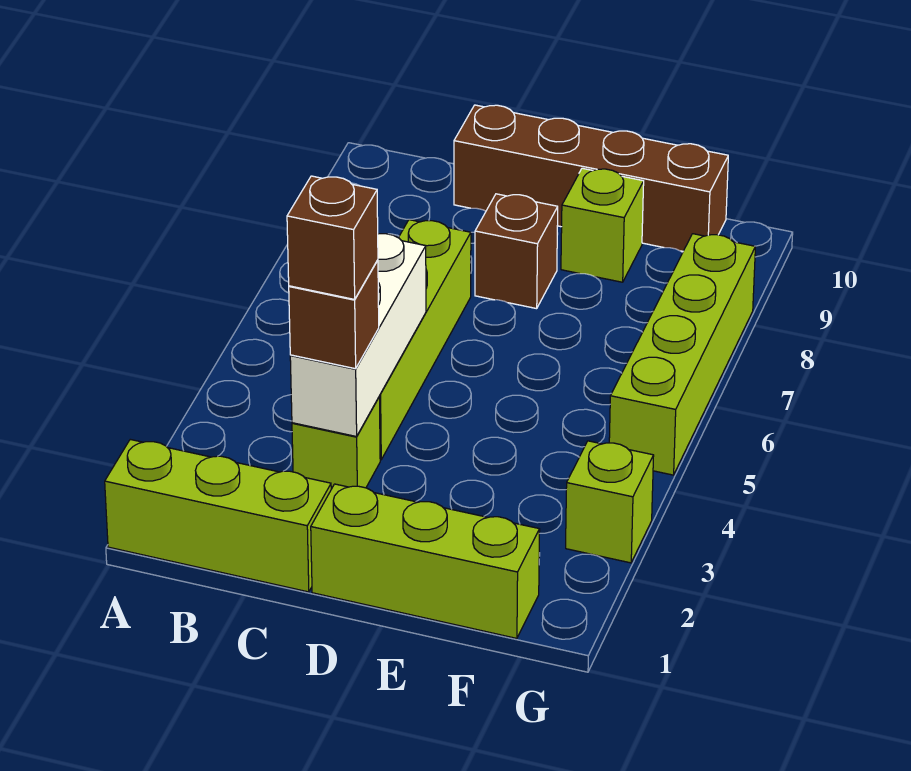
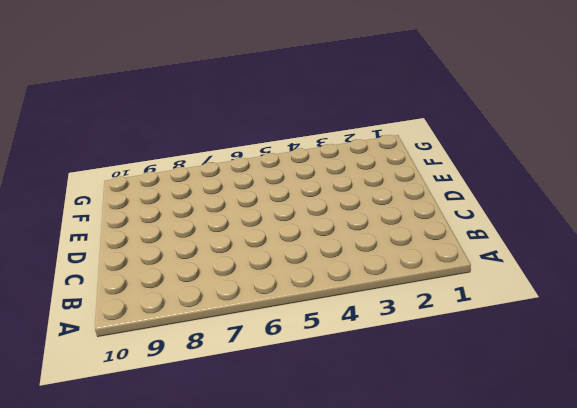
none -> lime brick A1:C1 level 1
none -> lime brick C3 level 1
none -> lime brick C4:C7 level 1

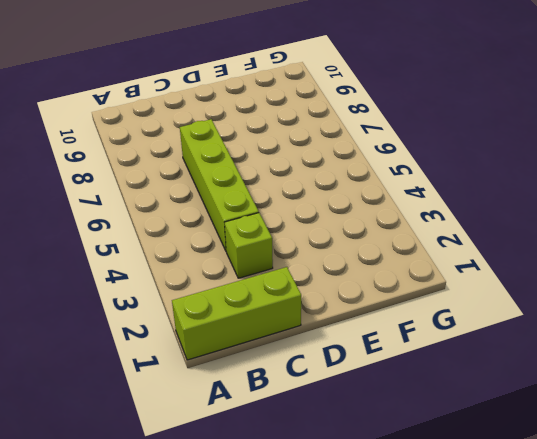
none -> brown brick C10:F10 level 1
none -> lime brick D1:F1 level 1
none -> brown brick D8 level 1

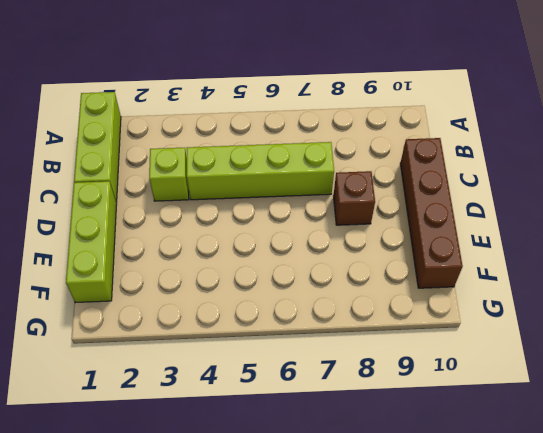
none -> lime brick E9 level 1
none -> lime brick G3 level 1
none -> lime brick G5:G8 level 1

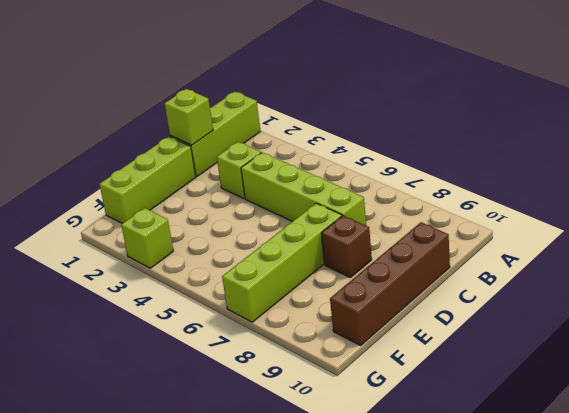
lime brick C1 level 2 -> lime brick E9 level 1
lime brick D7:G7 level 1 -> lime brick G5:G8 level 1
none -> white brick C3:C5 level 2
none -> brown brick C3 level 3
none -> brown brick C3 level 4

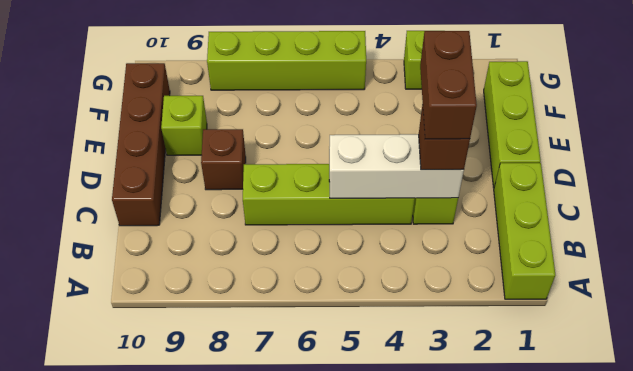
brown brick C3:D3 level 4 -> brown brick C3 level 4

